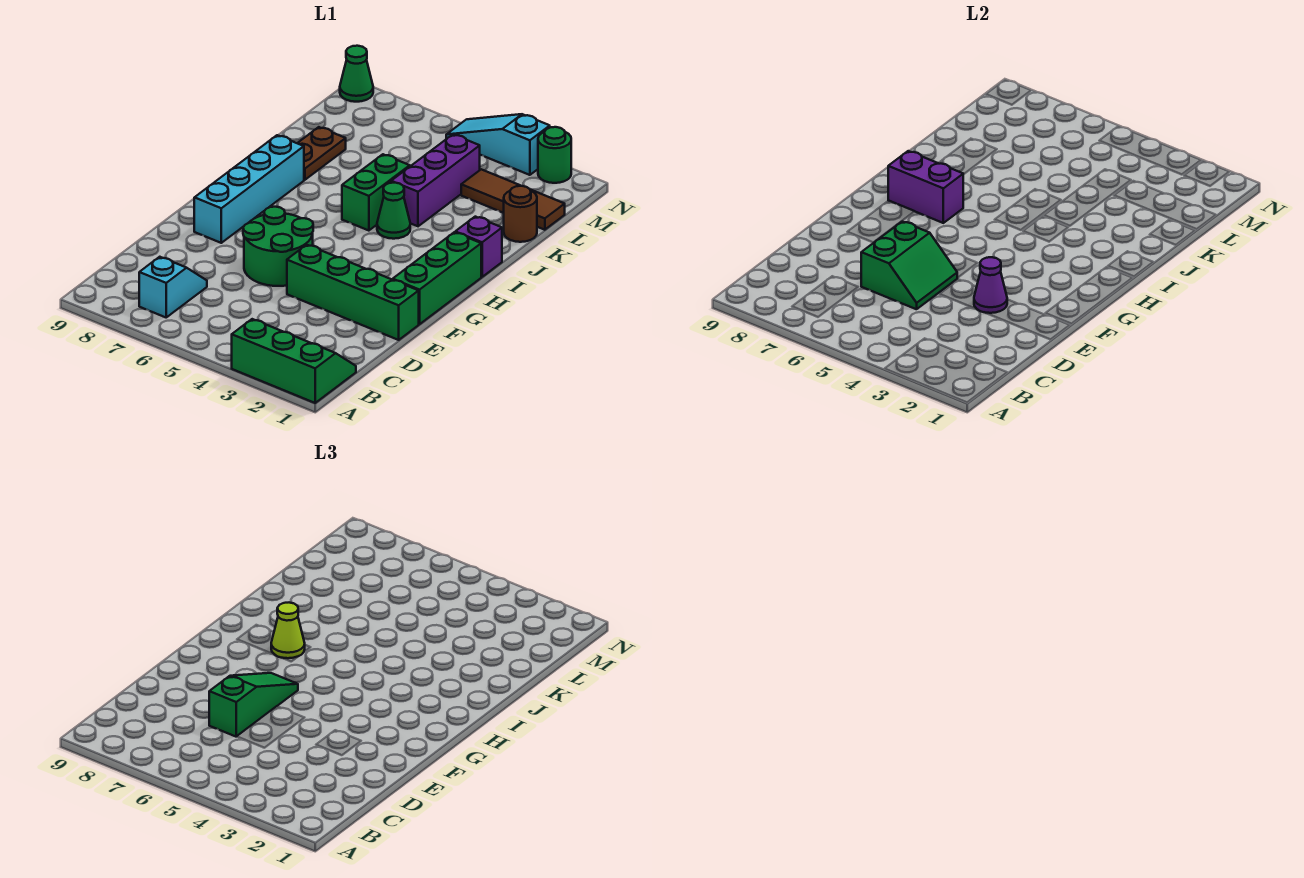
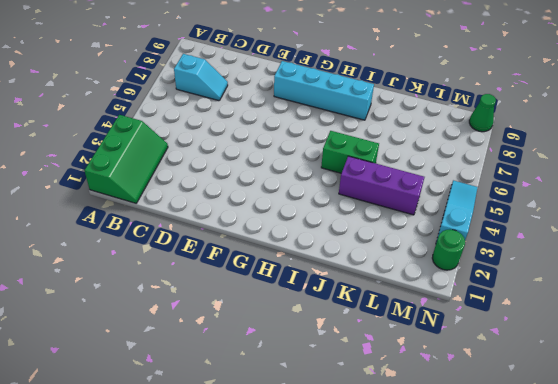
none -> green brick E1:E4 level 1
none -> green round brick E5:F6 level 1
none -> green brick F1:H1 level 1

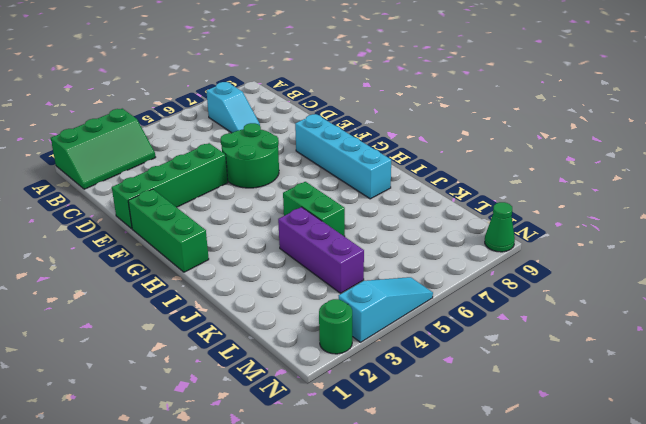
none -> purple brick I1 level 1
none -> green cone I4 level 1
none -> brown plate J8:K8 level 1

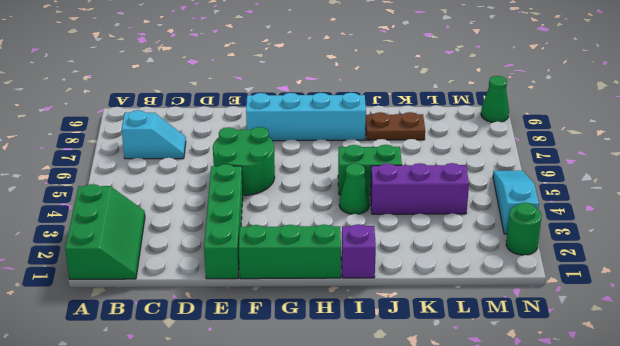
none -> brown round brick K1 level 1
none -> brown tile L1:L3 level 1
none -> green slope D5:E6 level 2 top 6

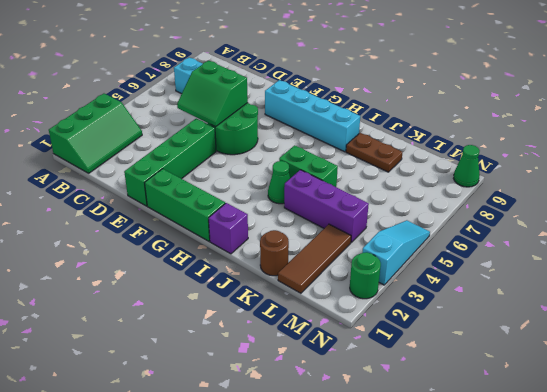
none -> purple cone E3 level 2
none -> purple brick H7:H8 level 2
none -> green slope D6:F6 level 3 top D

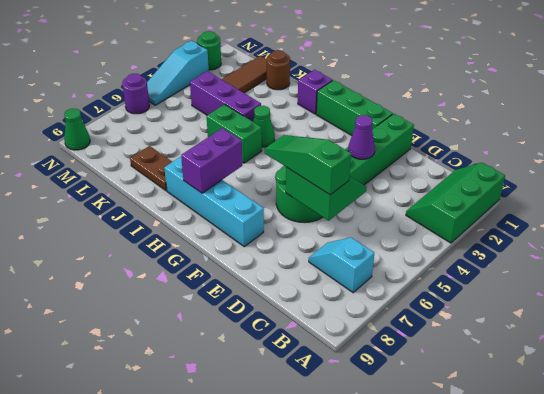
purple round brick N6 level 1 -> none
none -> lime cone H7 level 3

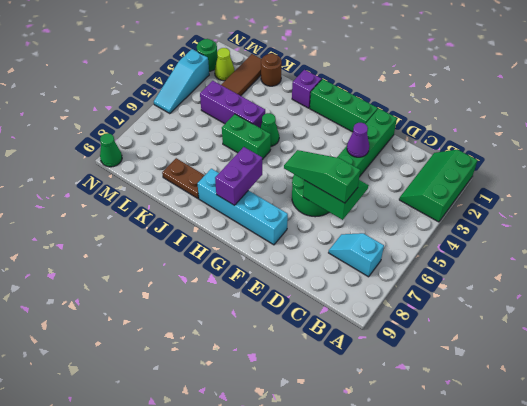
lime cone M2 level 1 -> lime cone H7 level 3

